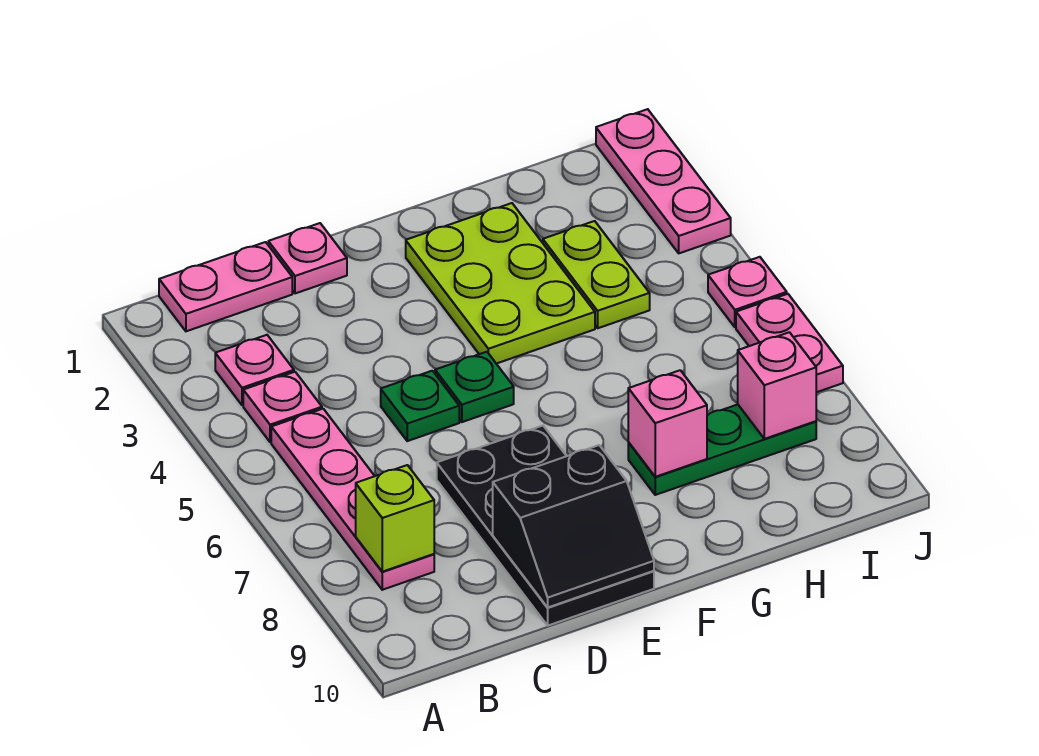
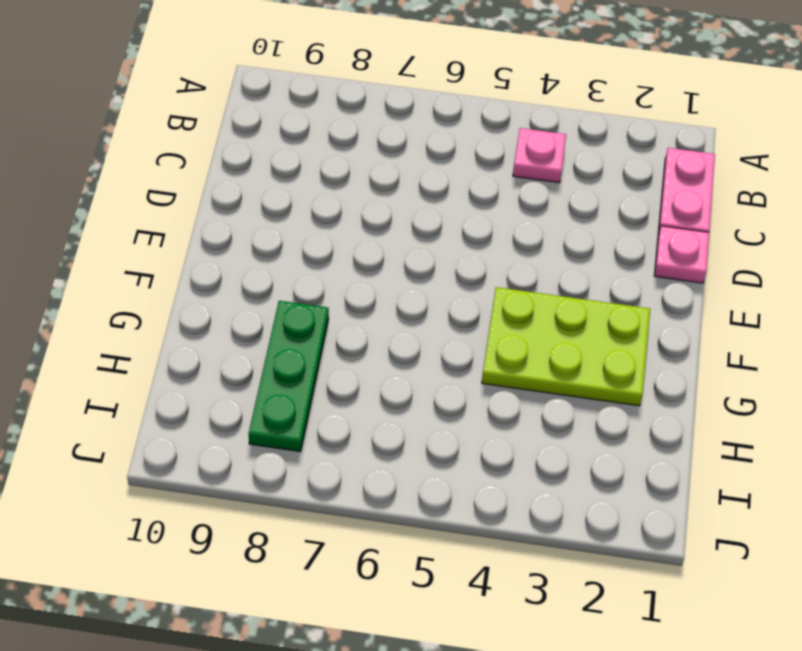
none -> pink plate B3 level 1
none -> pink plate B5:B8 level 1
none -> green plate D5 level 1

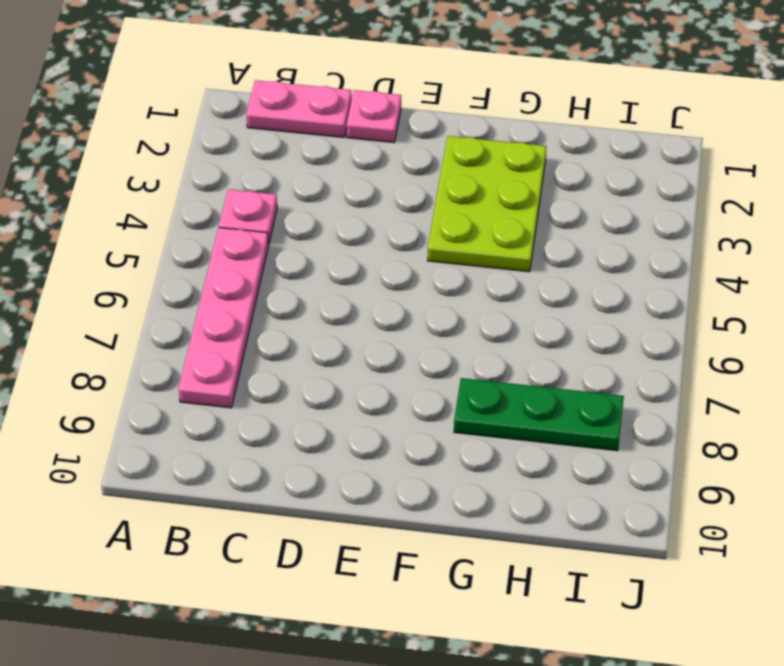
none -> pink plate B3 level 1
none -> green plate D5 level 1
none -> black plate D7:E10 level 1

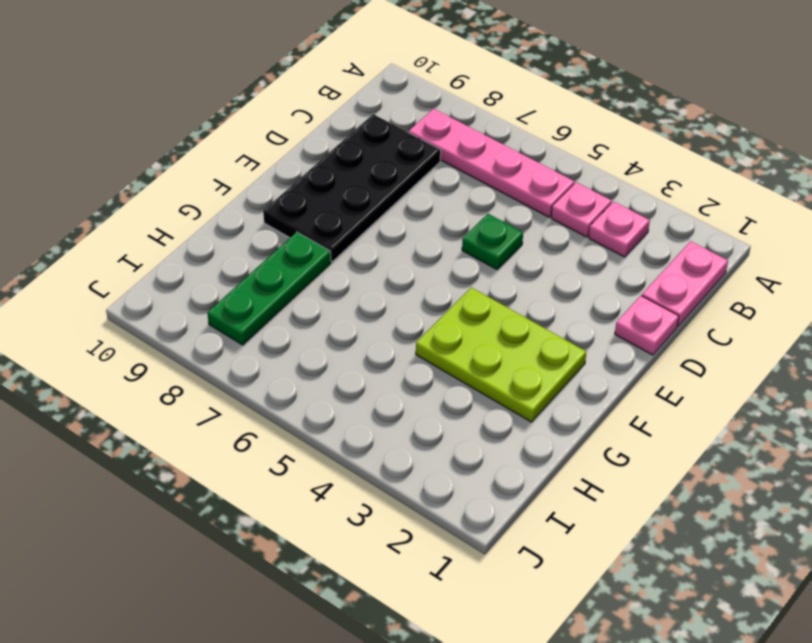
black plate C8:F9 level 1 -> black plate D7:E10 level 1
none -> green plate E5 level 1
none -> lime plate H3:H4 level 1
none -> pink plate J1:J3 level 1

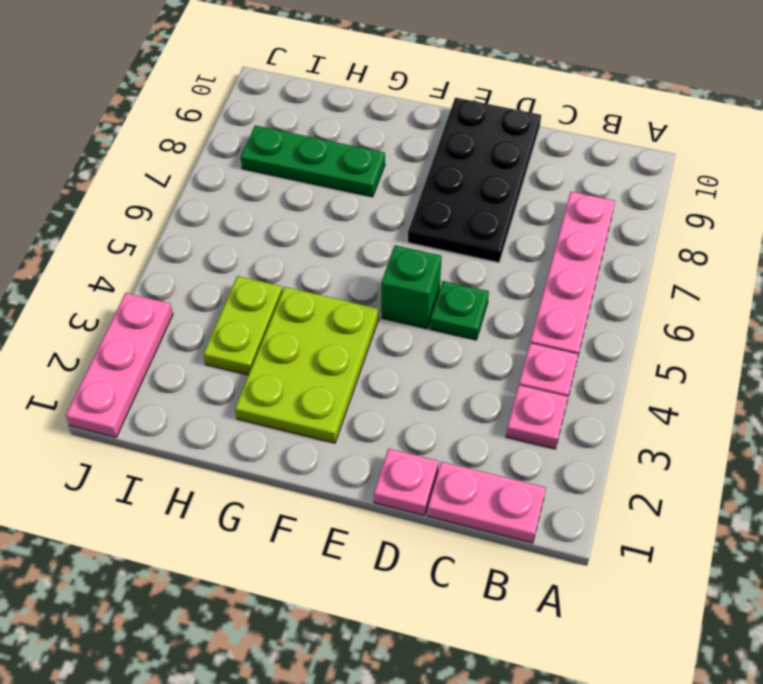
green brick E5 level 1 -> green plate E5 level 1
none -> pink plate J5 level 1
none -> pink plate J6:J7 level 1
none -> lime brick B8 level 2

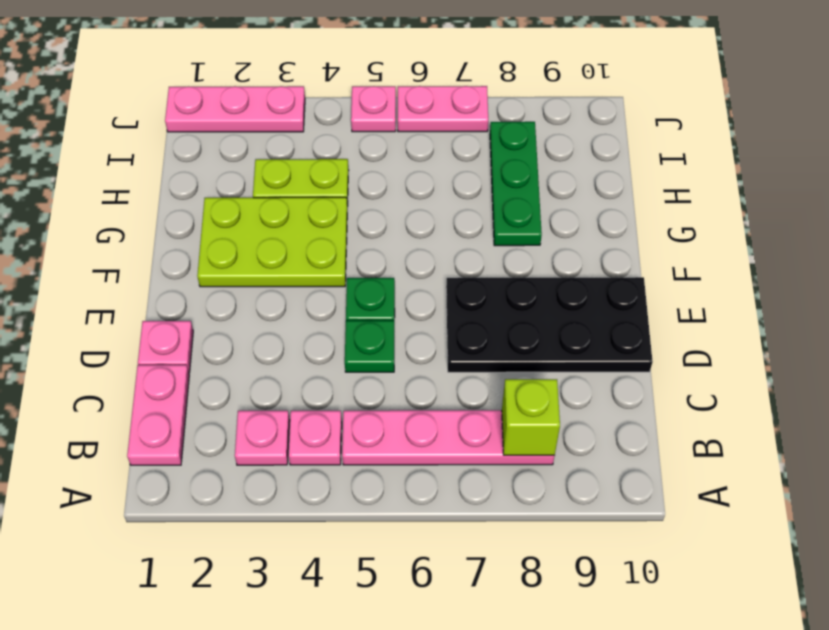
none -> black slope D9:E10 level 2 top 9
none -> pink brick G8 level 2
none -> pink brick I8 level 2

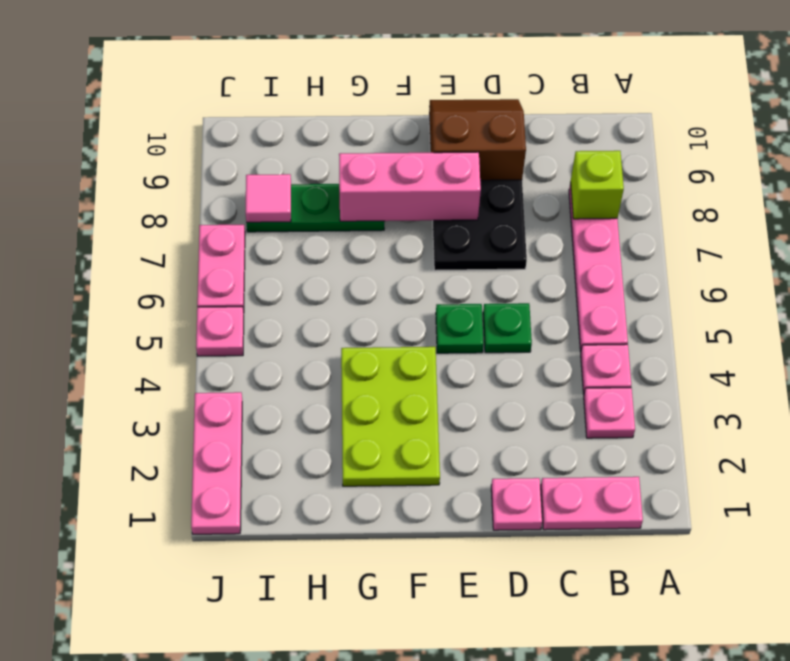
brown slope D9:E10 level 2 top 9 -> black slope D9:E10 level 2 top 9
pink brick E8:G8 level 2 -> pink brick G8 level 2
pink tile I8 level 2 -> pink brick I8 level 2
none -> lime plate H3:H4 level 1

